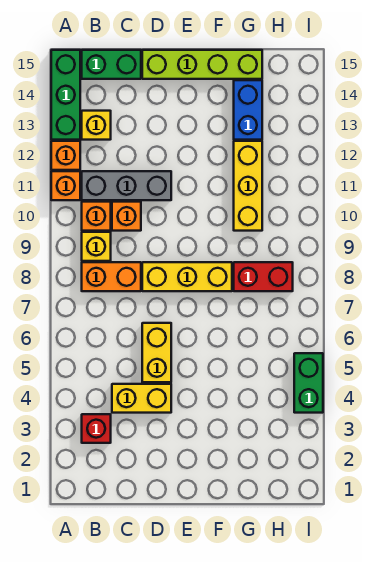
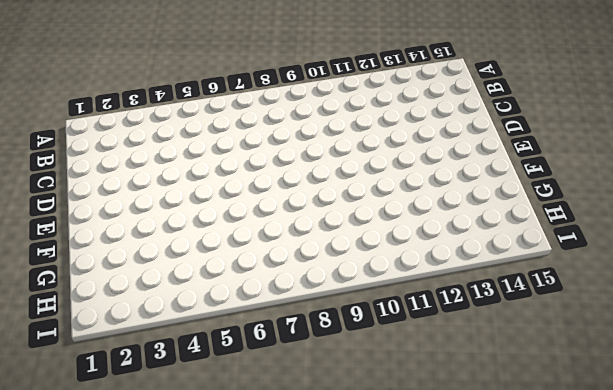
none -> orange brick A11 level 1
none -> orange brick A12 level 1
none -> green brick A13:A15 level 1

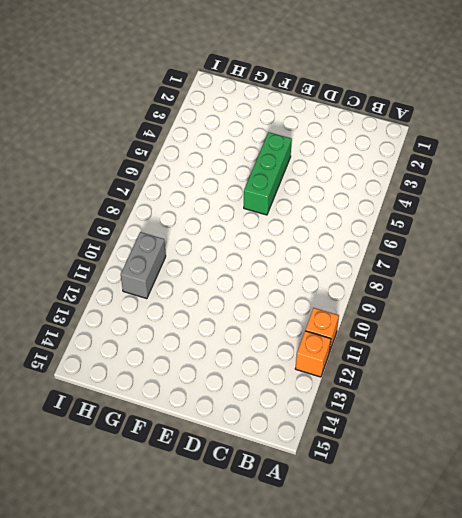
green brick E4:E6 level 1 -> green brick A13:A15 level 1
grey brick H10:H11 level 1 -> none
none -> red brick B3 level 1
none -> orange brick B8:C8 level 1
none -> yellow brick B9 level 1

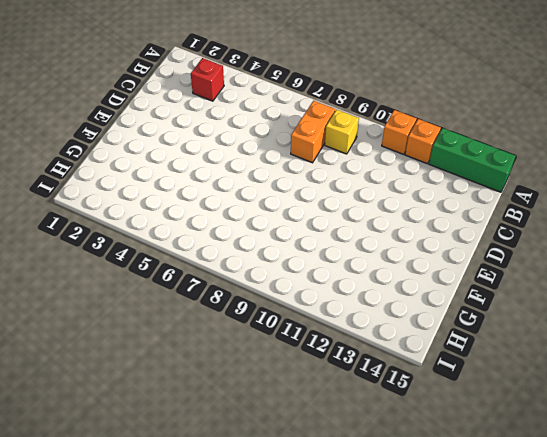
none -> orange brick B10 level 1
none -> grey brick B11:D11 level 1
none -> yellow brick B13 level 1

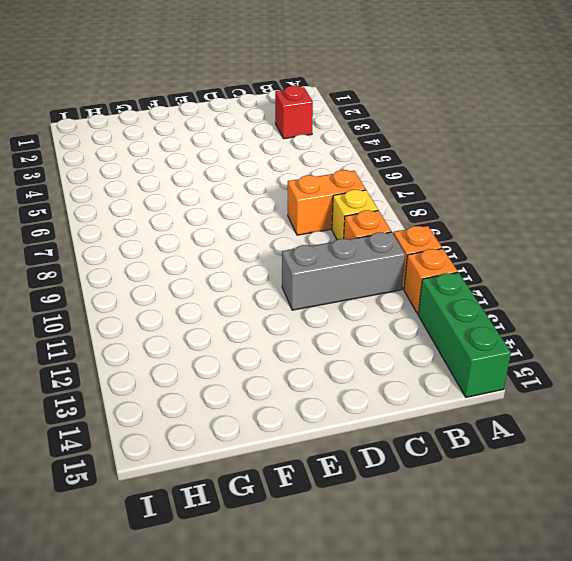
none -> yellow brick B13 level 1
none -> green brick B15:C15 level 1
none -> yellow brick C4:D4 level 1

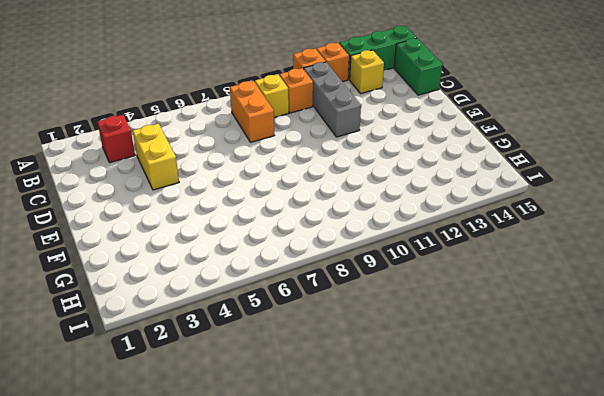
none -> orange brick C10 level 1
none -> yellow brick D5:D6 level 1
none -> yellow brick D8:F8 level 1

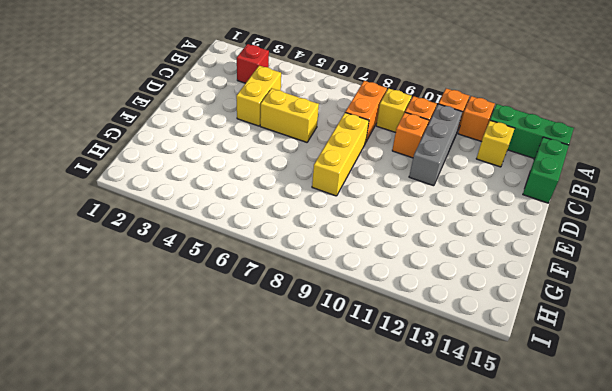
none -> lime brick D15:G15 level 1
none -> red brick G8:H8 level 1
none -> yellow brick G10:G12 level 1

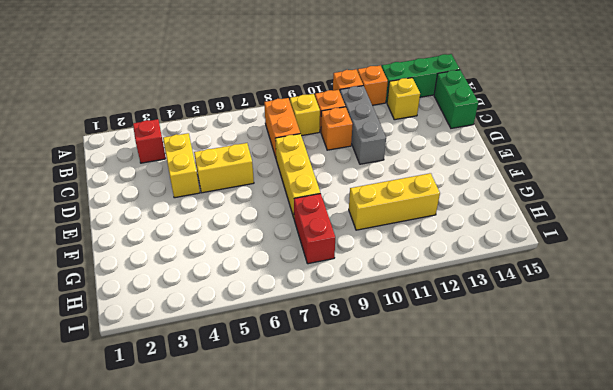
none -> lime brick D15:G15 level 1
none -> blue brick G13:G14 level 1
none -> green brick I4:I5 level 1

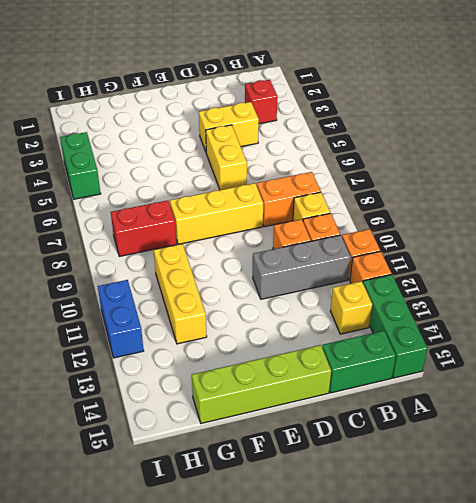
blue brick I11:I12 level 1 -> blue brick G13:G14 level 1

